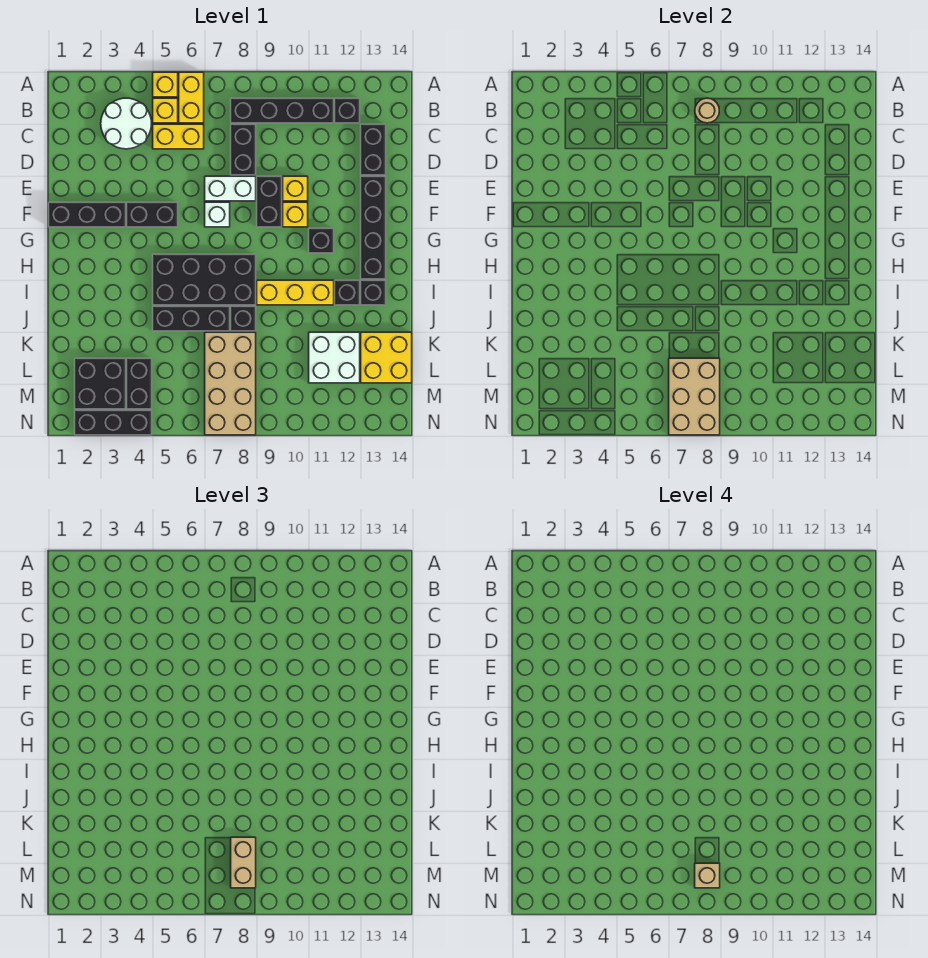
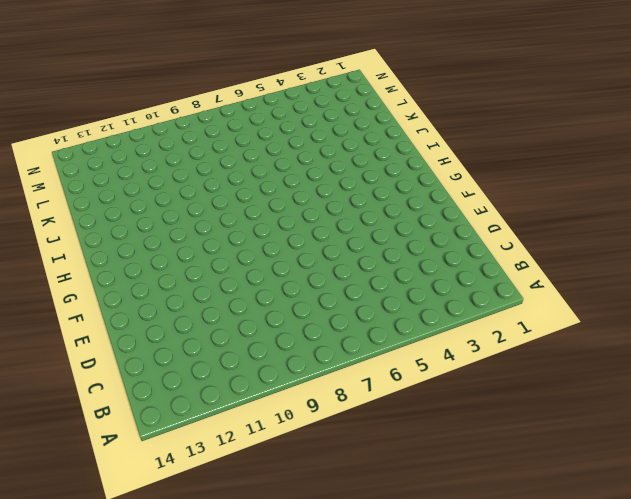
none -> yellow brick A5 level 1
none -> yellow brick A6:B6 level 1
none -> white round brick B3:C4 level 1
none -> yellow brick B5 level 1

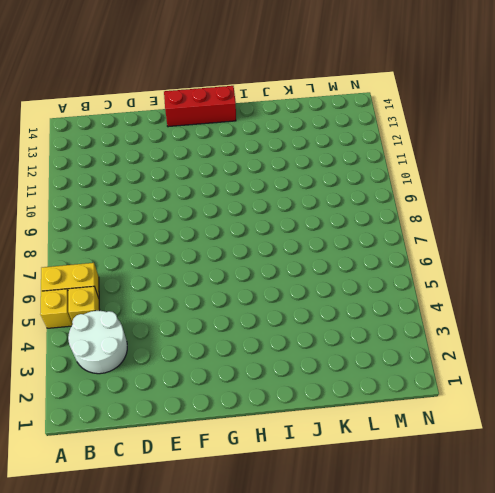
red brick F14:H14 level 1 -> none
none -> black brick B8:B11 level 1
none -> black brick B12 level 1
none -> yellow brick C5:C6 level 1
none -> black brick C8:D8 level 1

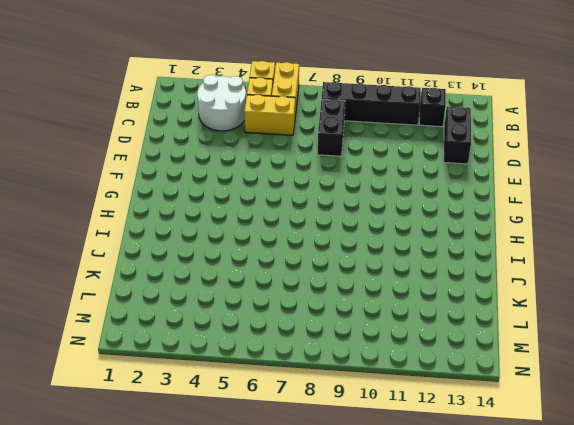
none -> white brick E7:E8 level 1
none -> black brick E9:F9 level 1
none -> yellow brick E10 level 1
none -> black brick E13:H13 level 1

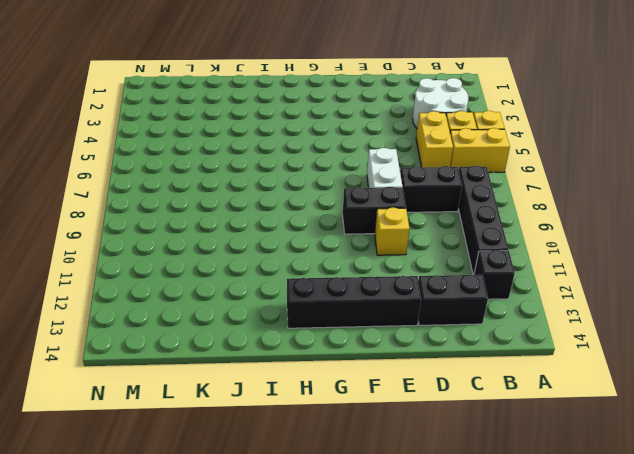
none -> black brick F1:F3 level 1
none -> black brick F4:F5 level 1
none -> white brick F7 level 1
none -> yellow brick F10 level 1

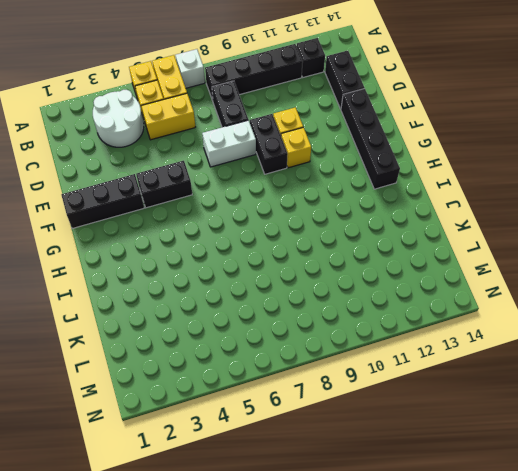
white brick A7 level 1 -> white brick F7 level 1
none -> black brick G11 level 1
none -> black brick H5:I8 level 1
none -> yellow brick I9:I11 level 1
none -> black brick I12 level 1

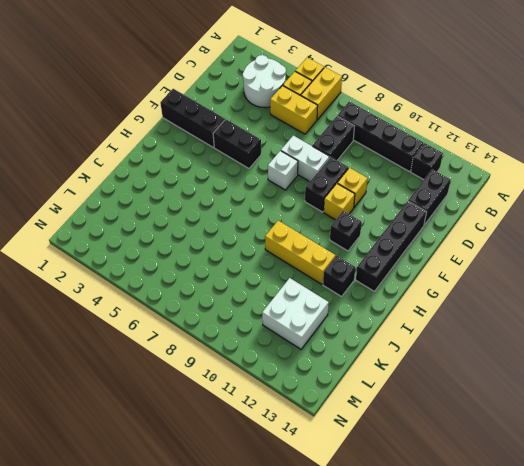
none -> black brick H5:I8 level 1
none -> black brick I13 level 1
none -> black brick J5:J7 level 1
none -> black brick J8 level 1

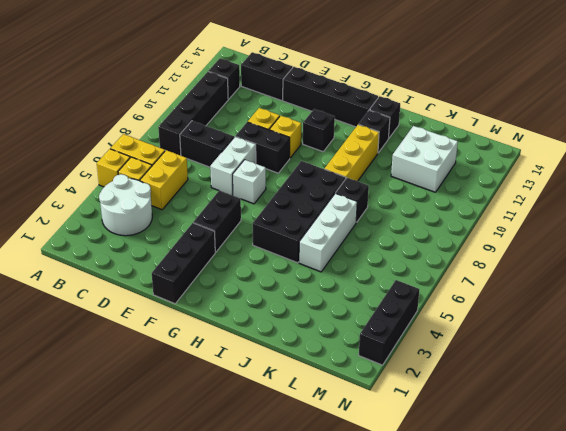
white brick J5:J7 level 1 -> black brick J5:J7 level 1
none -> tan brick K7:N8 level 1
none -> yellow brick K13:L14 level 1
none -> black brick L2:M3 level 1
none -> black brick L4:M4 level 1

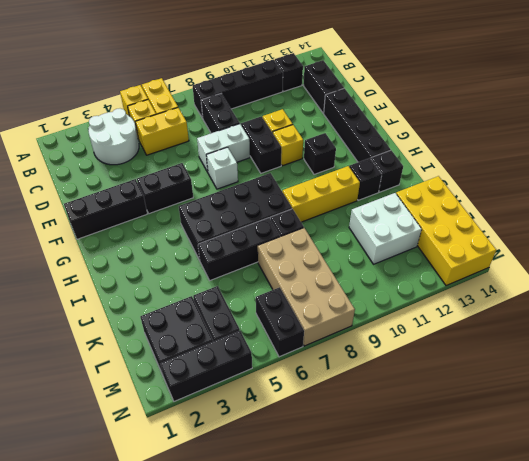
yellow brick K13:N14 level 1 -> yellow brick K13:L14 level 1
black brick M6:N6 level 1 -> none
none -> tan round brick B8 level 2
none -> tan brick L7:N8 level 2
none -> tan brick L8:M8 level 3
none -> tan brick M8 level 4

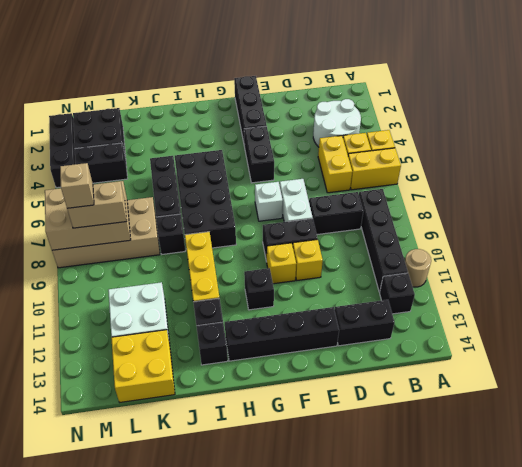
tan round brick A11 level 1 -> tan round brick B8 level 2

